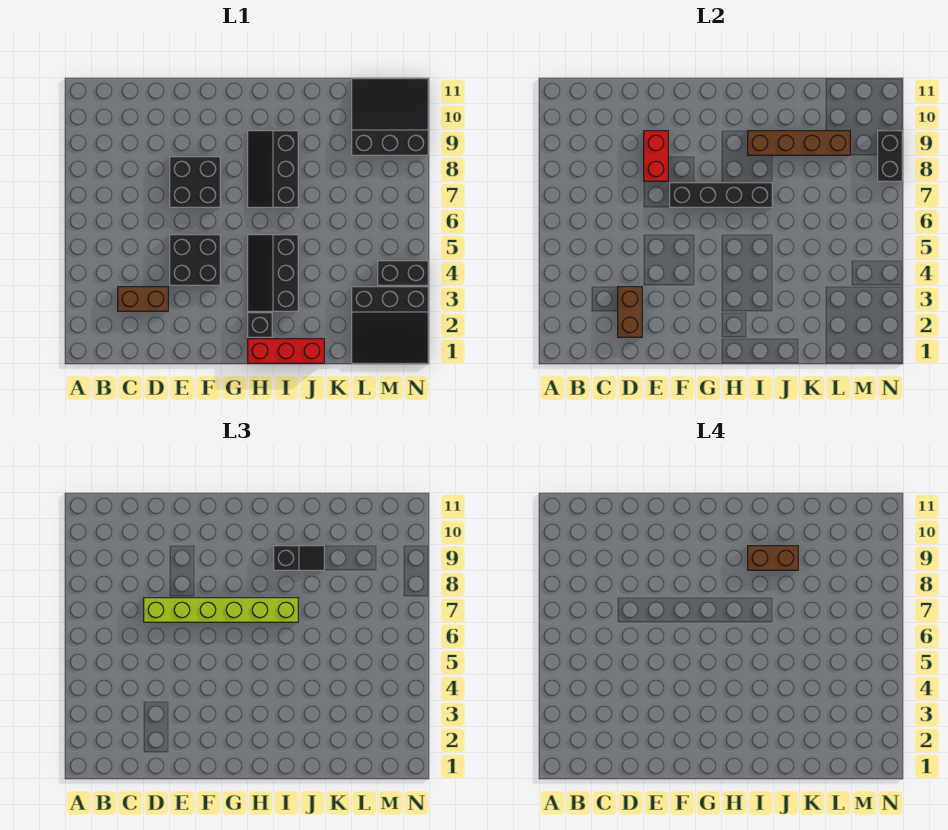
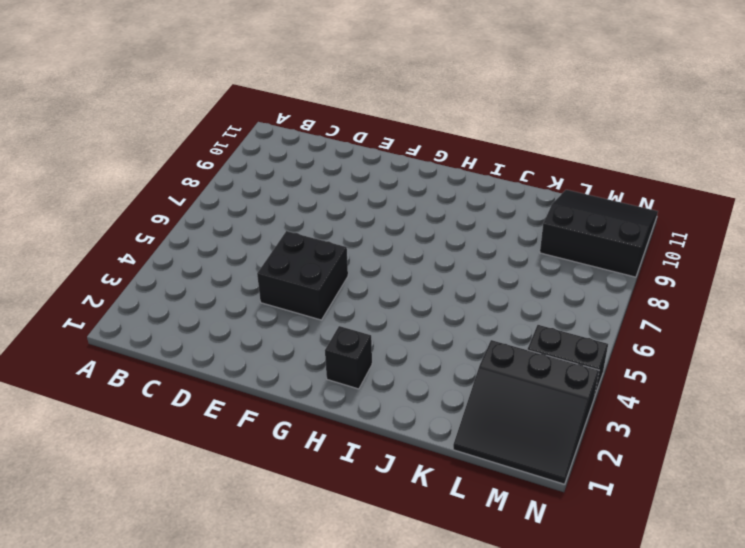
none -> brown brick C3:D3 level 1
none -> black brick E7:F8 level 1
none -> red brick H1:J1 level 1

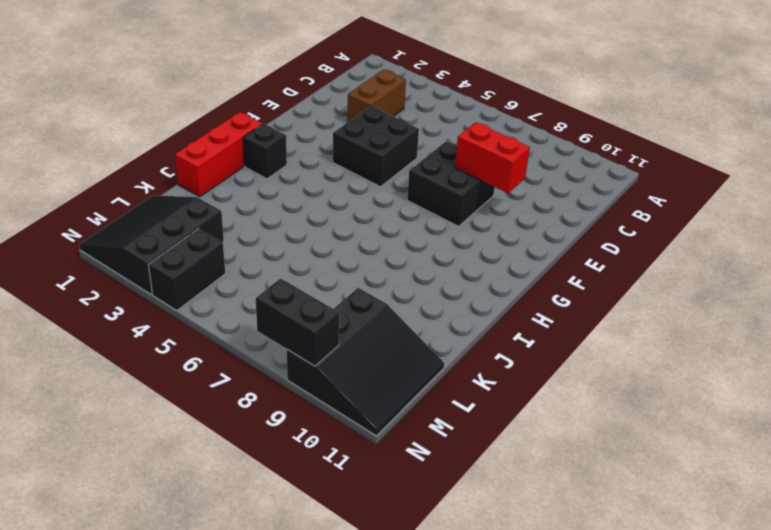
none -> black slope H3:I5 level 1 top I
none -> black slope H7:I9 level 1 top I
none -> brown brick D2:D3 level 2

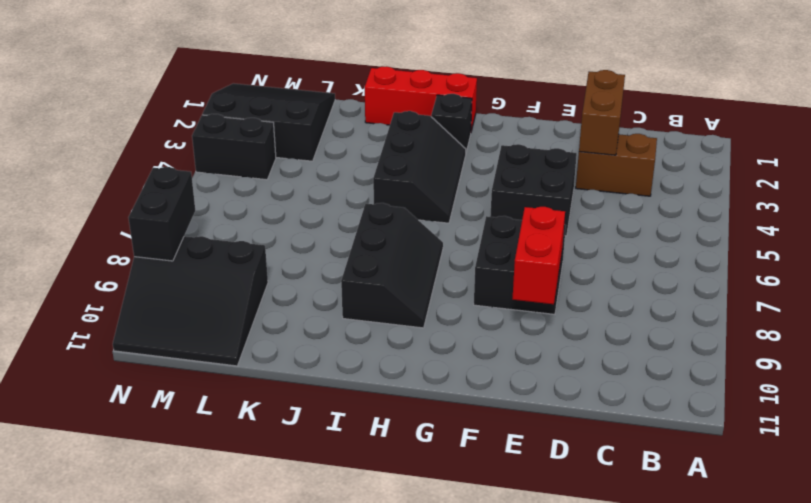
none -> black brick F7:I7 level 2
none -> brown brick I9:L9 level 2
none -> lime brick D7:I7 level 3

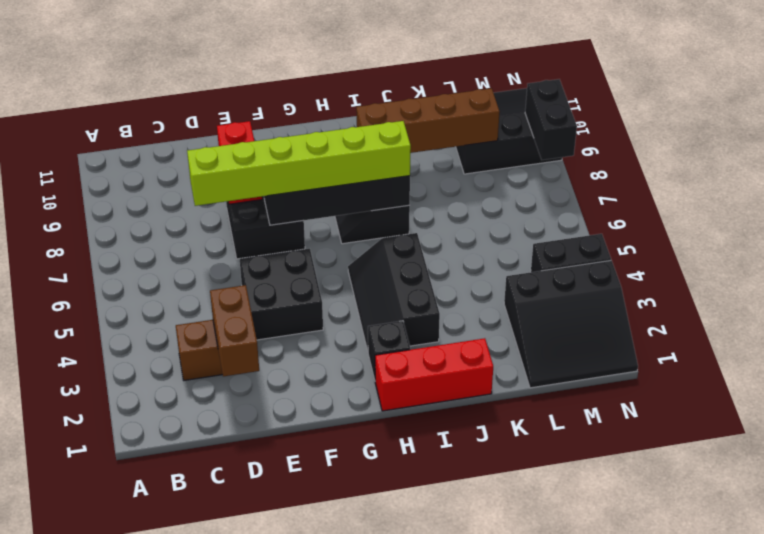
none -> black slope I9:J9 level 3 top I
none -> brown brick I9:J9 level 4

